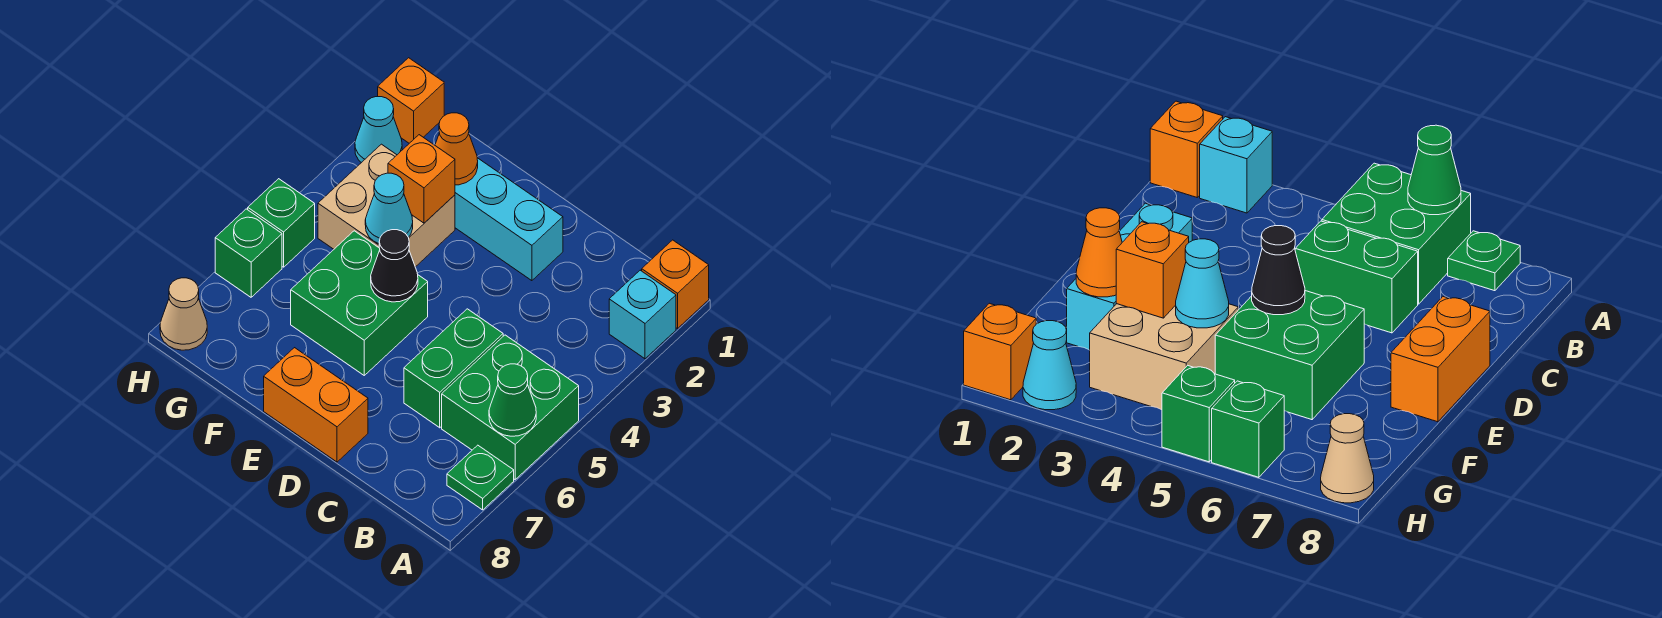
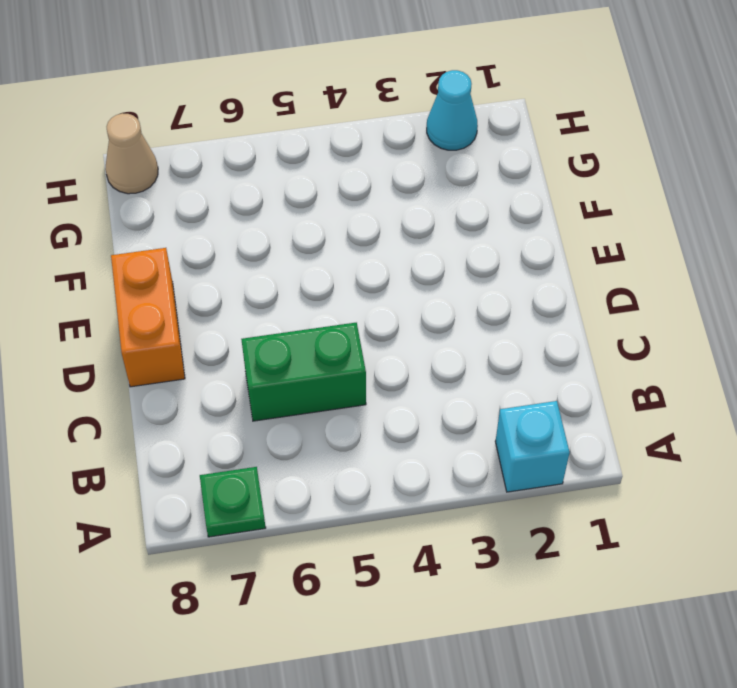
none -> orange brick A1 level 1
none -> green brick A5:B6 level 1
none -> cyan brick D2:F2 level 1

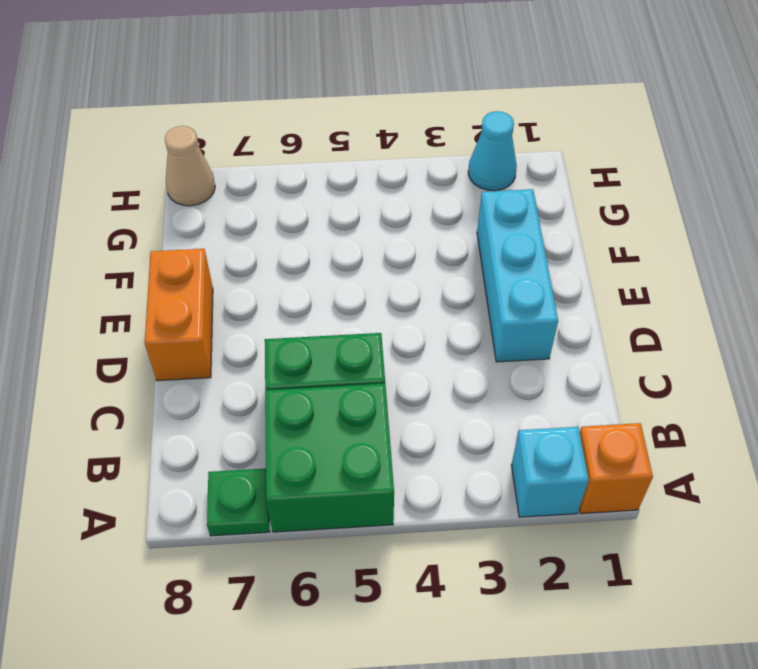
none -> green brick E5:F6 level 1
none -> tan brick F3:G4 level 1
none -> orange brick H1 level 1

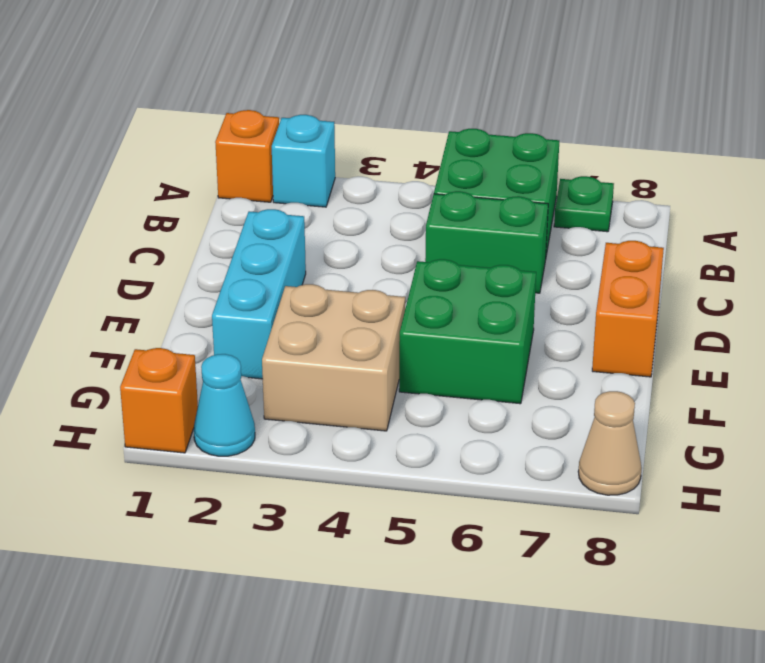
none -> green brick H5 level 1
none -> green brick H6 level 1
none -> green cone A6 level 2

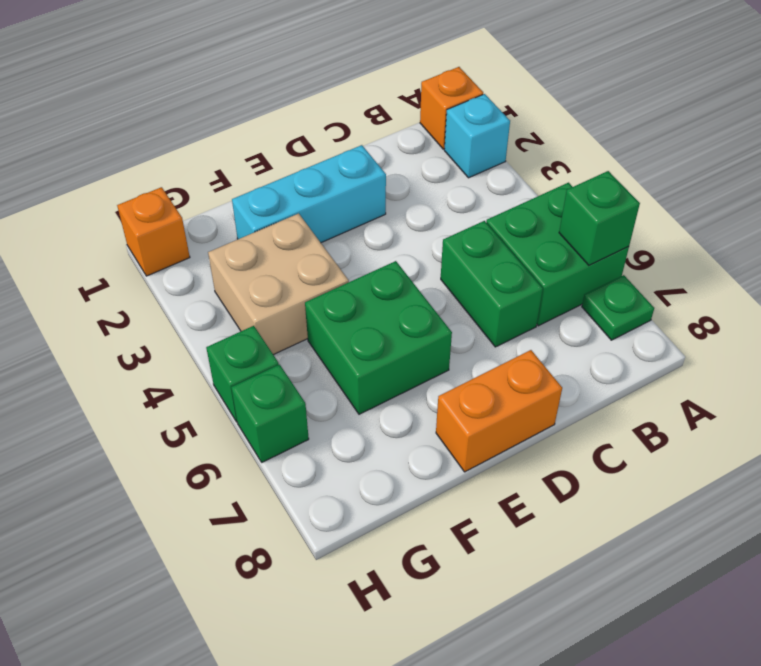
green brick A6 level 2 -> green cone A6 level 2
none -> cyan cone H2 level 1
none -> tan cone H8 level 1
none -> black cone E5 level 2

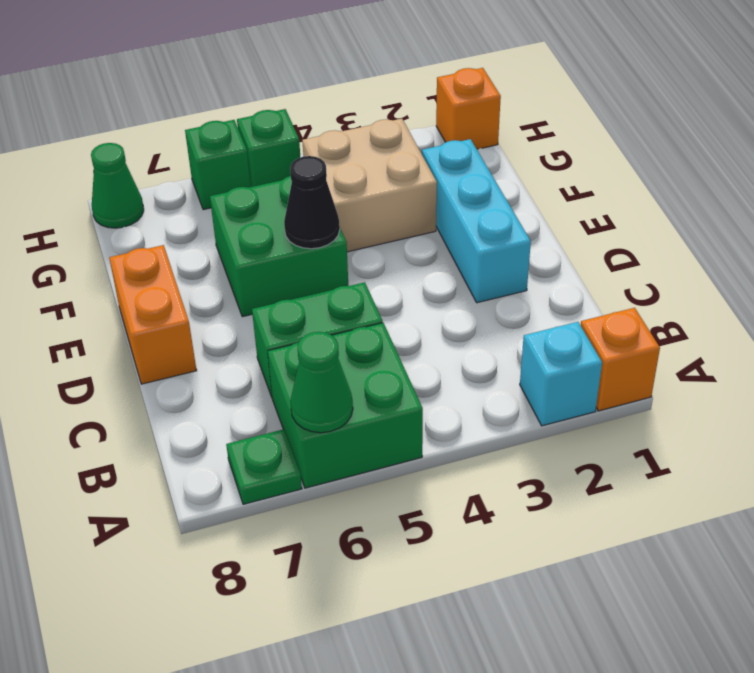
green cone H8 level 1 -> tan cone H8 level 1
none -> cyan cone H2 level 1
none -> orange cone F2 level 2
none -> orange brick F3 level 2

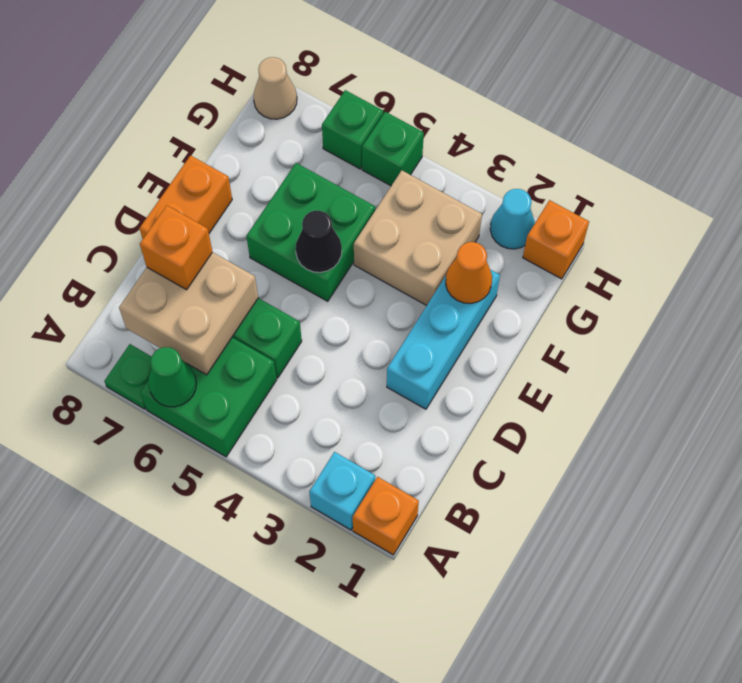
tan brick B6:C7 level 2 -> none
orange brick C7 level 3 -> orange brick F3 level 2
none -> cyan cone F4 level 2

